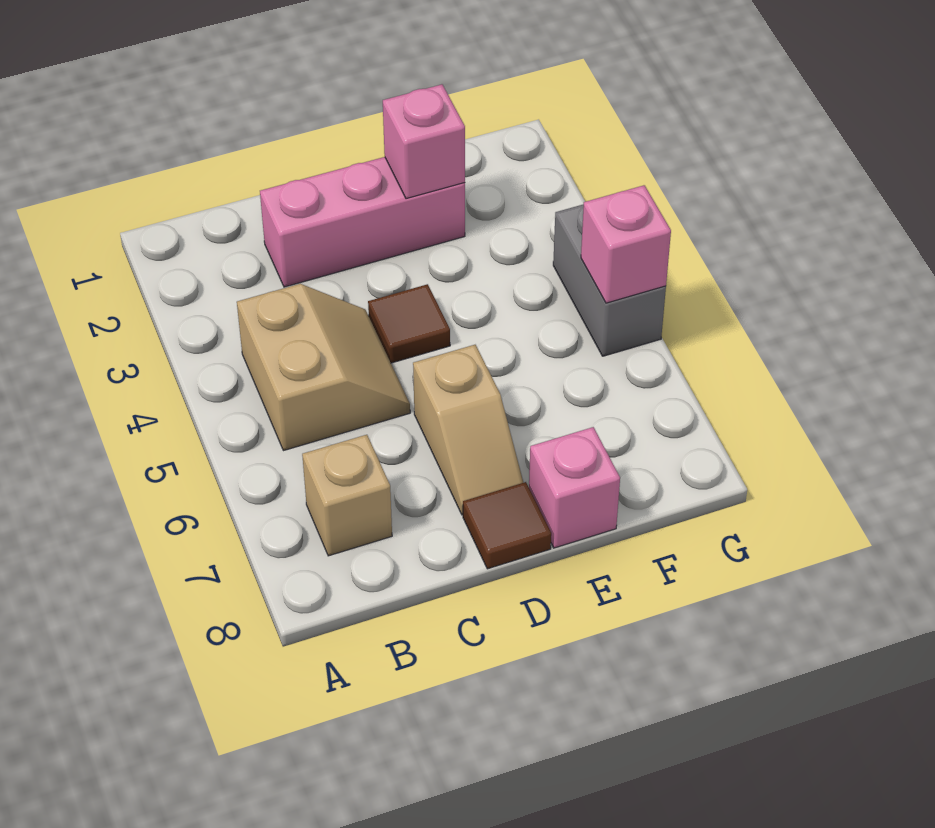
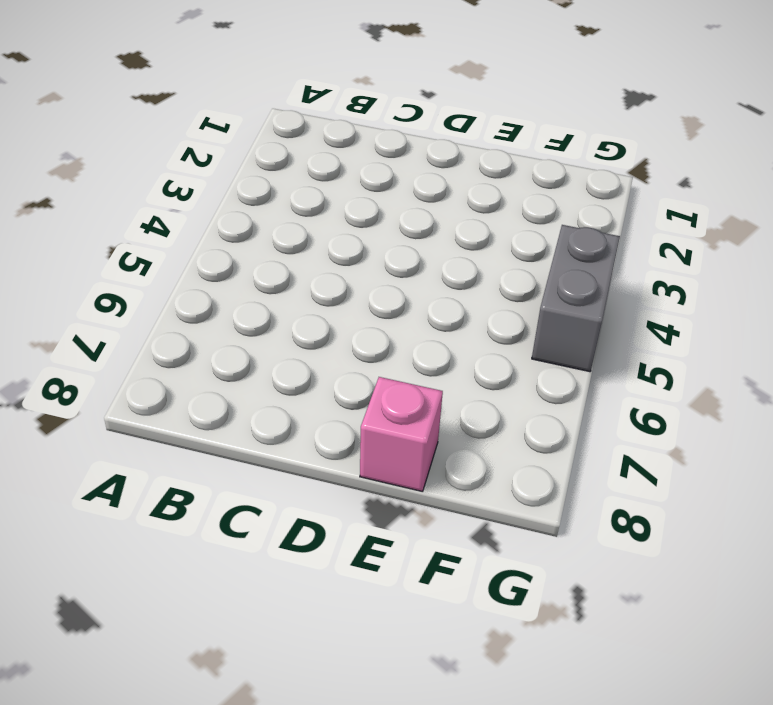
none -> tan slope B4:C5 level 1 top B
none -> tan brick B7 level 1

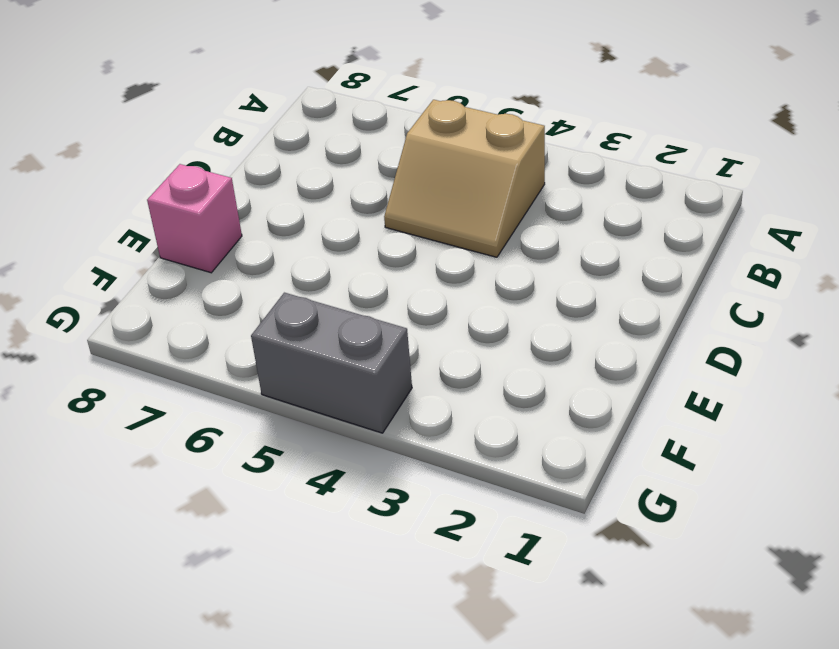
none -> tan brick B7 level 1
none -> pink brick C2:E2 level 1

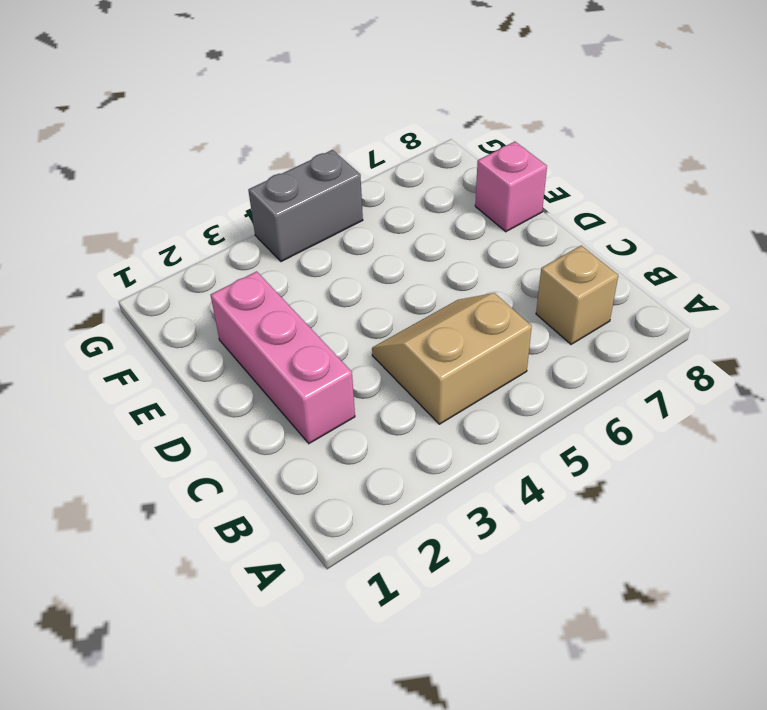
none -> brown tile D4 level 1
none -> tan slope D6:D7 level 1 top 6

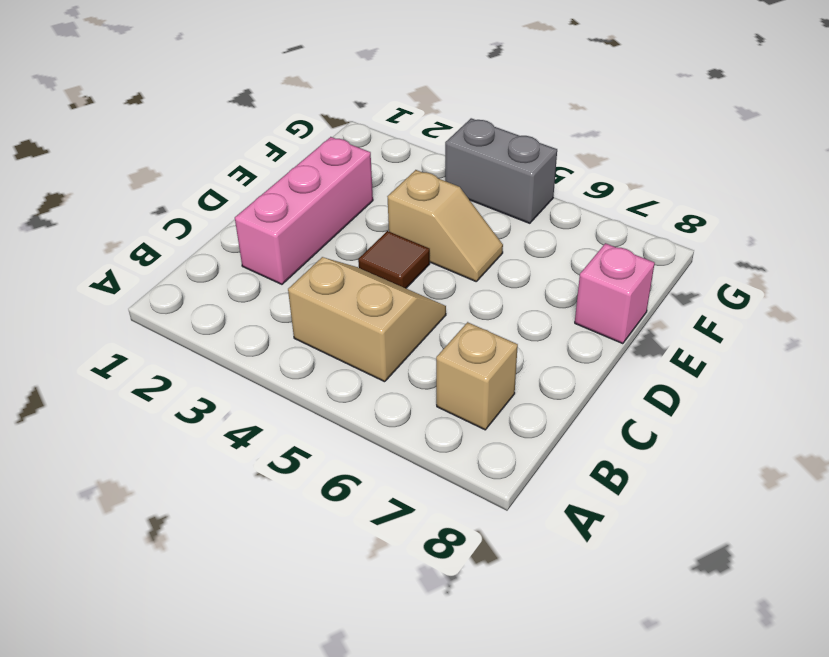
tan slope E4:E5 level 1 top 4 -> tan slope D6:D7 level 1 top 6
none -> brown tile D8 level 1
none -> pink brick E2 level 2

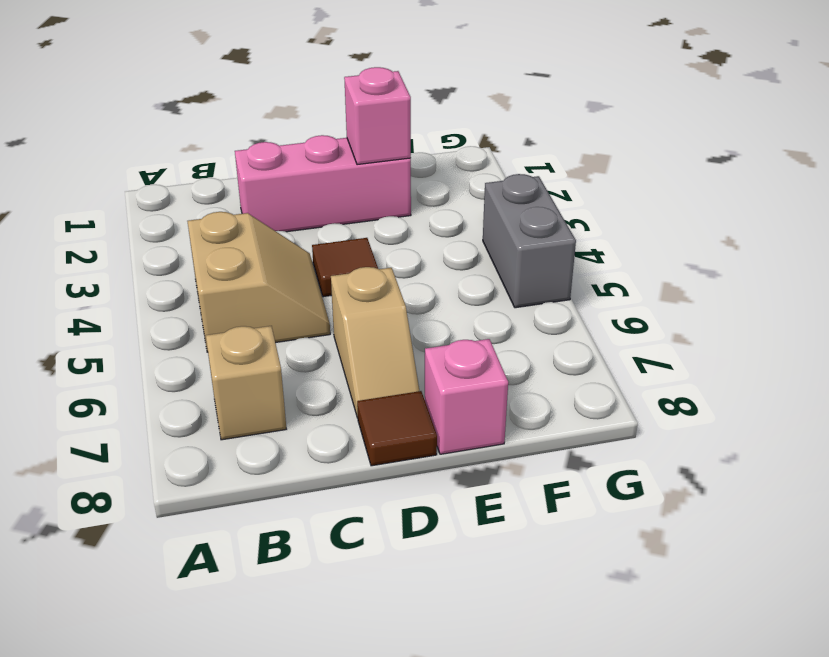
none -> pink brick G5 level 2

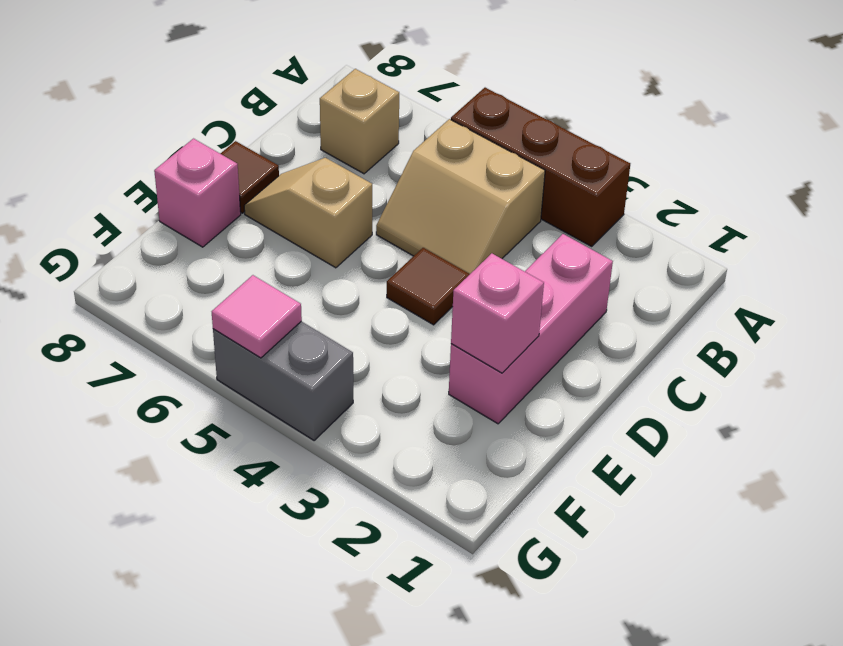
brown brick A3:A5 level 1 -> none
pink tile G5 level 2 -> pink brick G5 level 2

